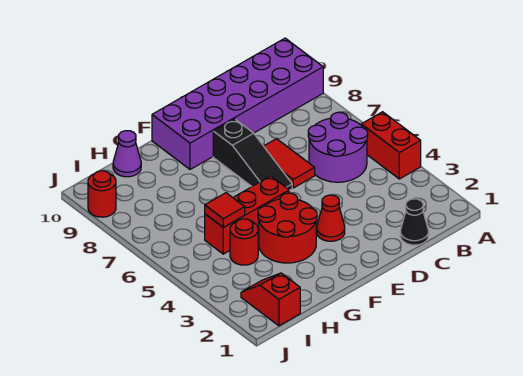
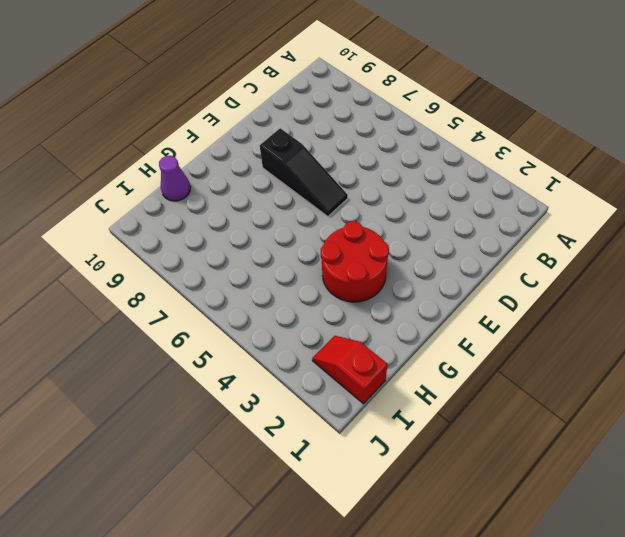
none -> red brick A4:A5 level 1
none -> purple brick A9:F10 level 1
none -> purple round brick B5:C6 level 1

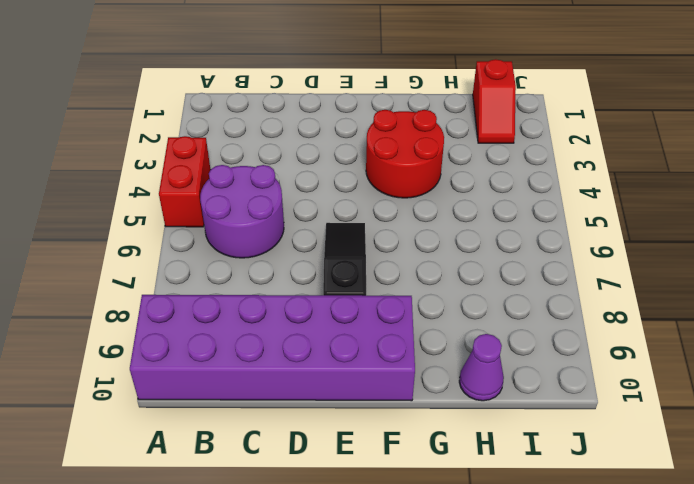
none -> black cone C1 level 1
none -> red tile D6:D7 level 1
none -> red cone E3 level 1

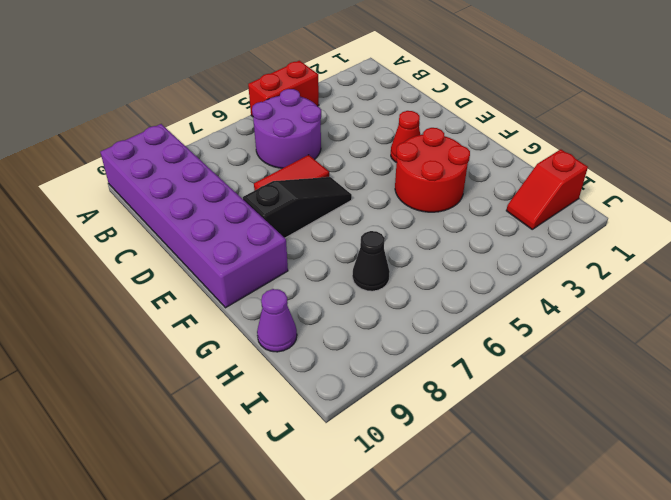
black cone H7 level 1 -> black cone C1 level 1
none -> red brick F5:H5 level 1
none -> red round brick H4 level 1
none -> red round brick J9 level 1

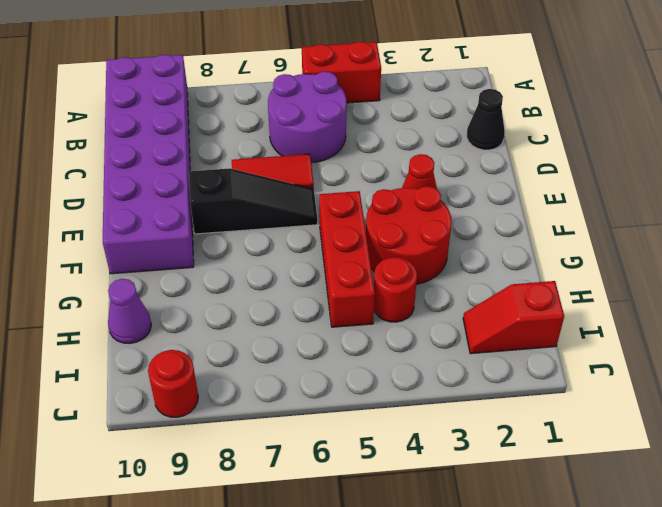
none -> red tile H5 level 2

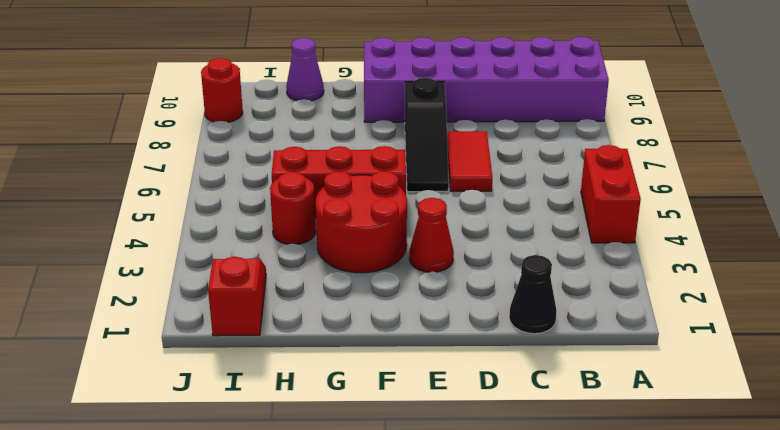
none -> purple round brick B5:C6 level 1
none -> red tile H5 level 2

